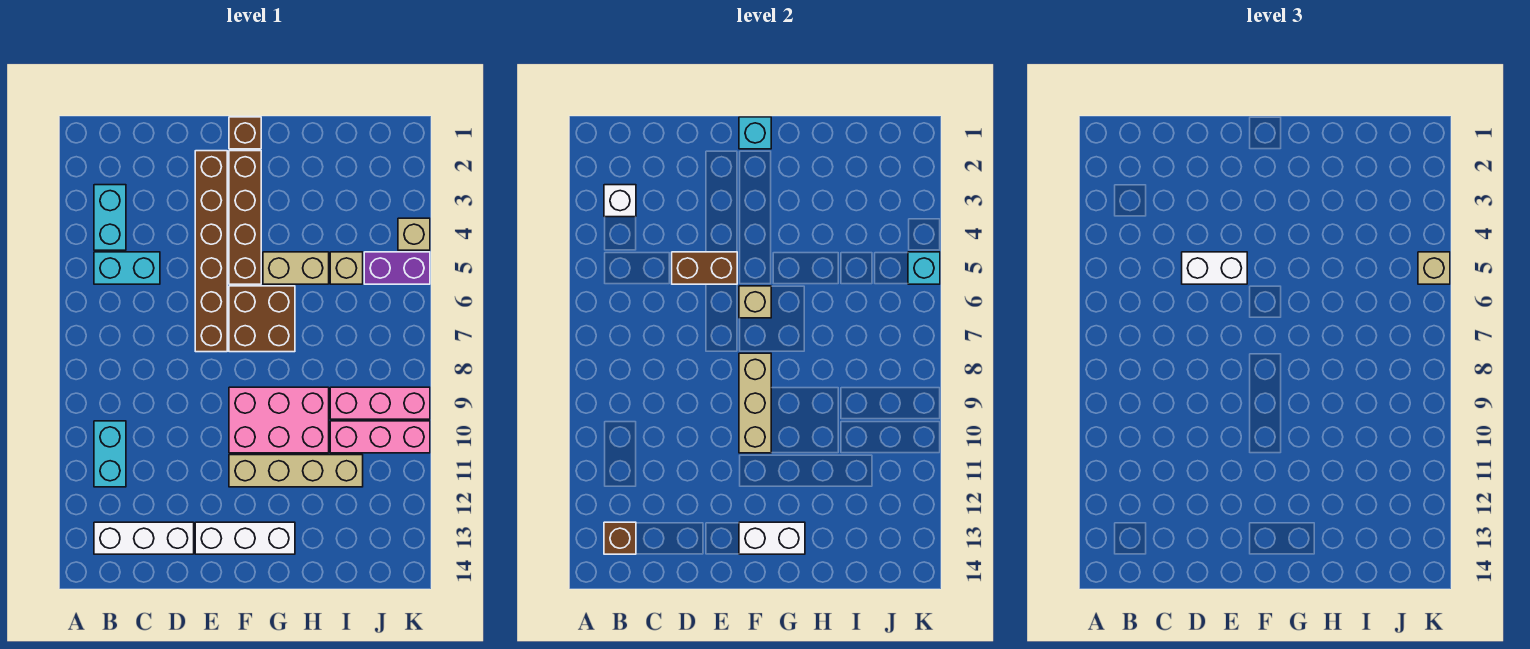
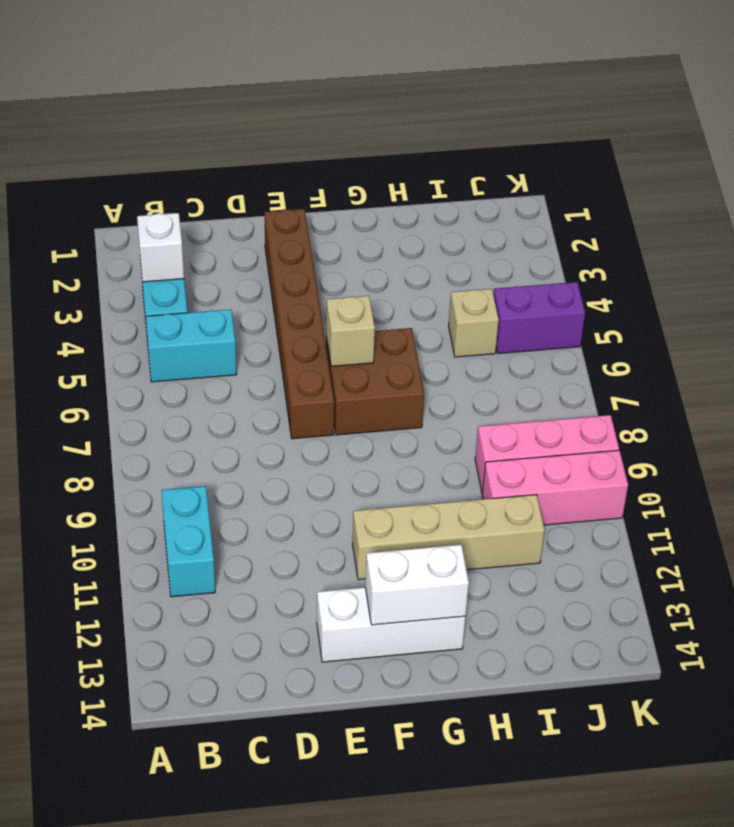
none -> white brick B13:D13 level 1
none -> brown brick F1 level 1
none -> brown brick F2:F5 level 1

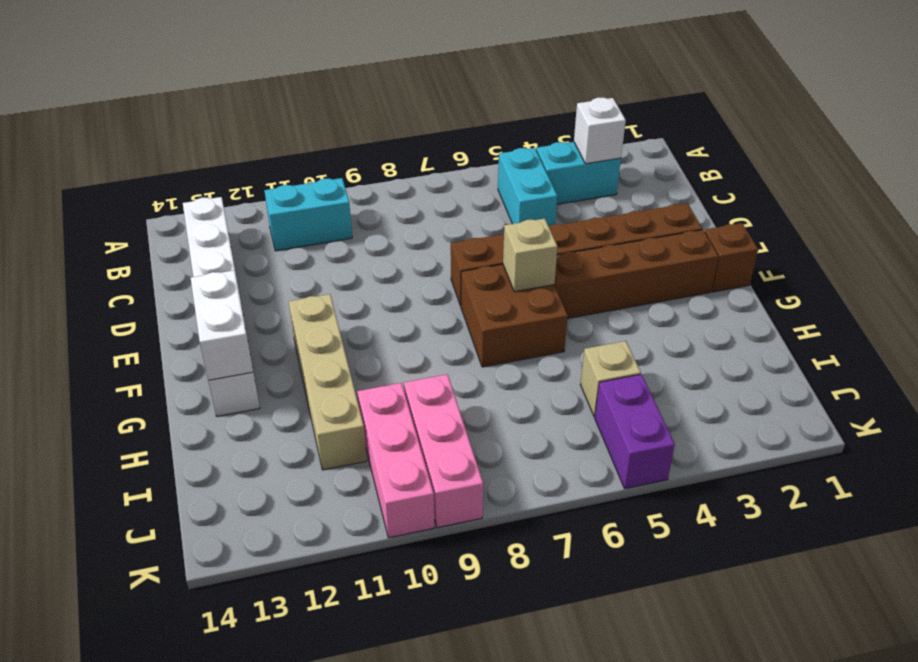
none -> pink brick F9:H10 level 1
none -> tan brick G5:H5 level 1
none -> tan brick K4 level 1

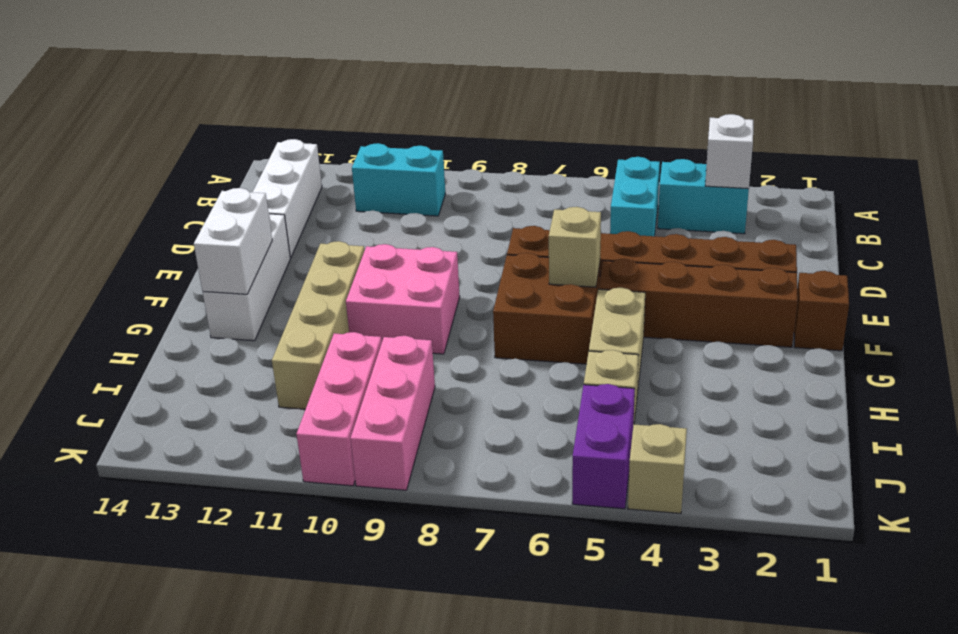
pink brick F9:G10 level 1 -> pink brick F9:H10 level 1
none -> brown brick B13 level 2
none -> brown brick D5:E5 level 2
none -> cyan brick F1 level 2

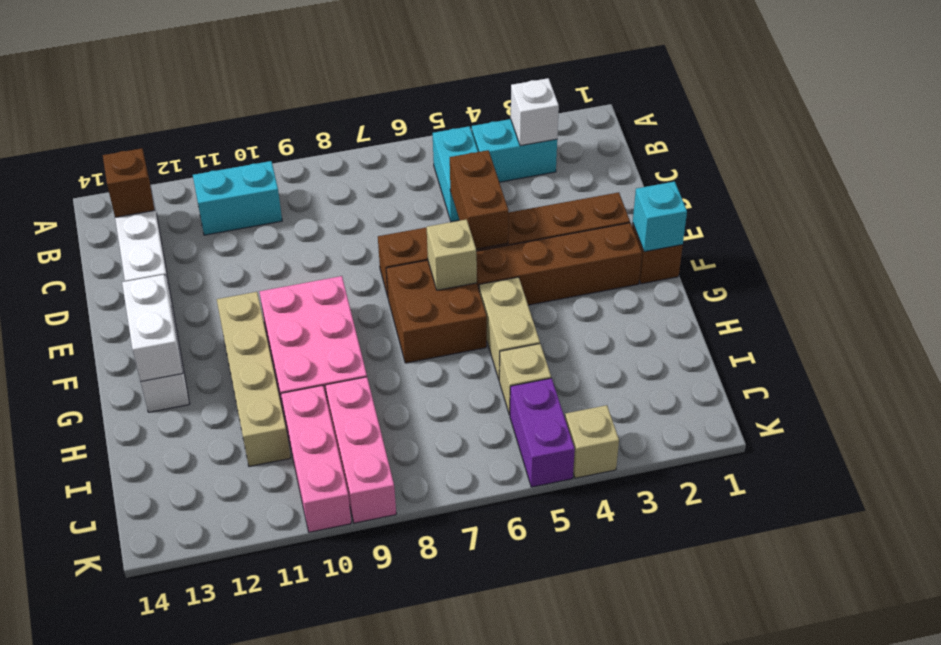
none -> tan brick F8:F10 level 2
none -> cyan brick K5 level 2
none -> white brick D5:E5 level 3

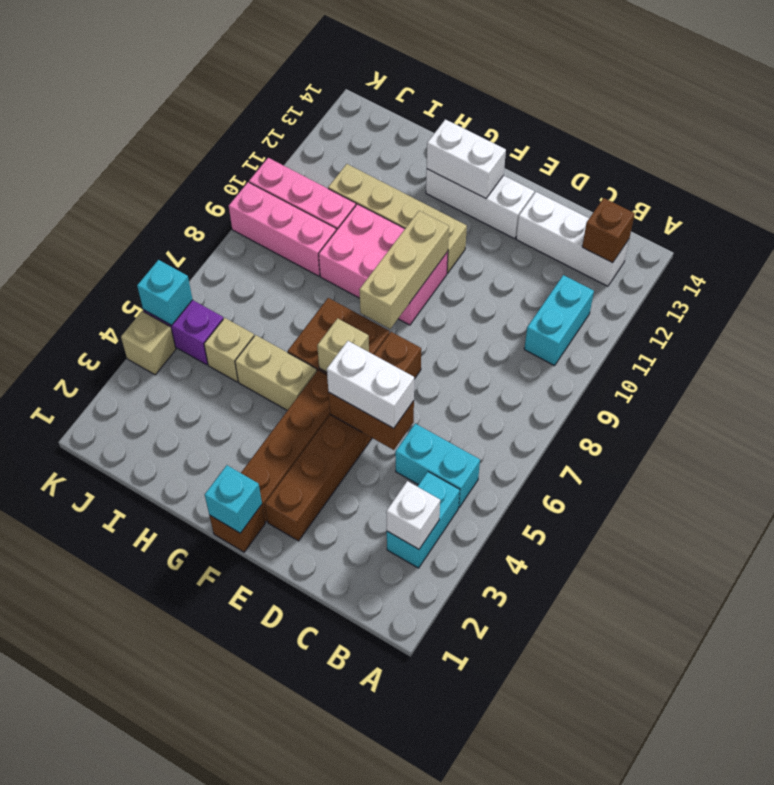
none -> tan brick K5 level 3

